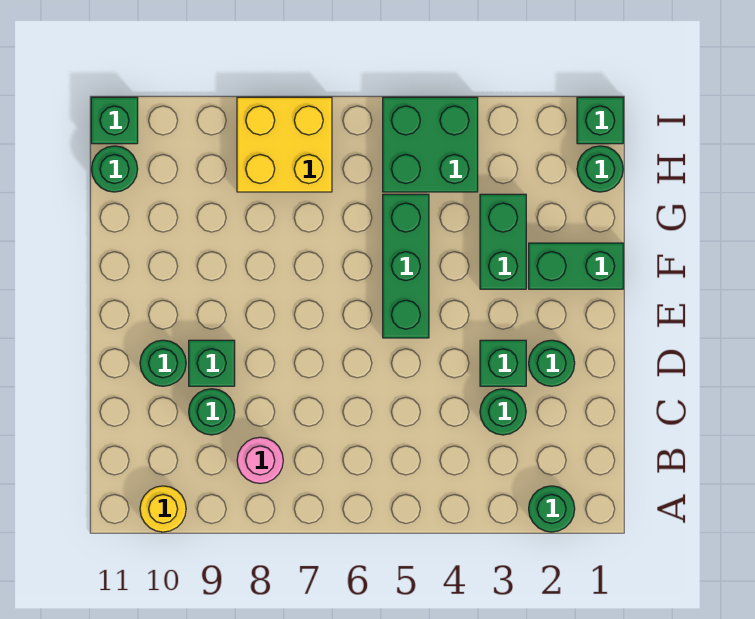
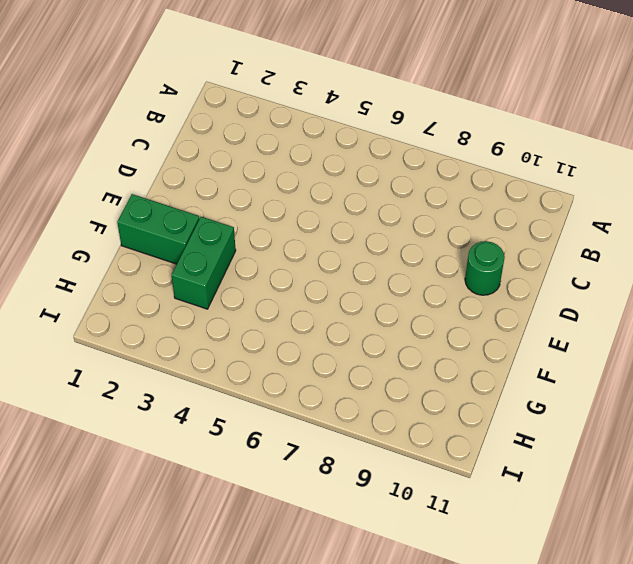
none -> green round brick A2 level 1
none -> yellow round brick A10 level 1
none -> pink round brick B8 level 1

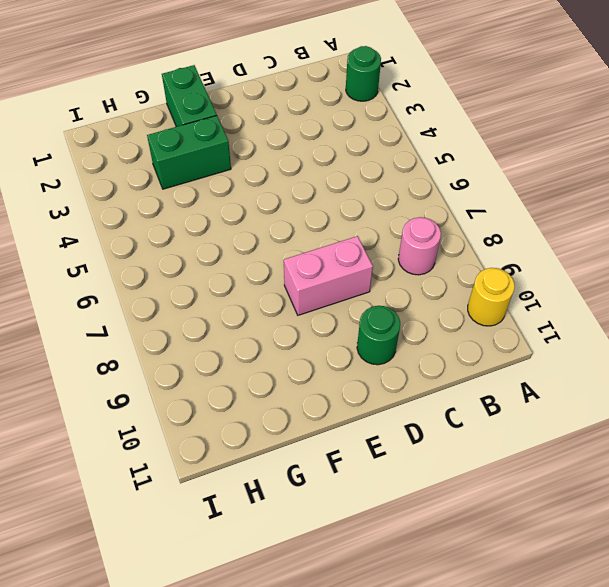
pink brick D8:E8 level 1 -> none
none -> green round brick C3 level 1
none -> green round brick C9 level 1
none -> green round brick D2 level 1

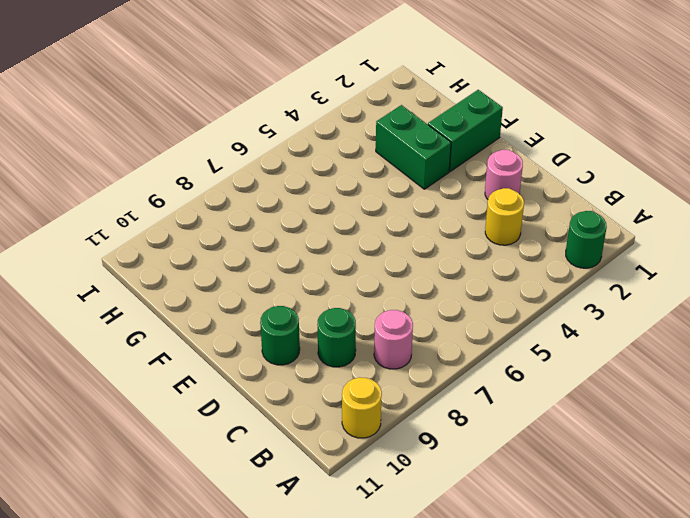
yellow round brick C3 level 1 -> green round brick C3 level 1
pink round brick D2 level 1 -> green round brick D2 level 1
none -> green brick D3 level 1
none -> green brick D9 level 1
none -> green brick E5:G5 level 1

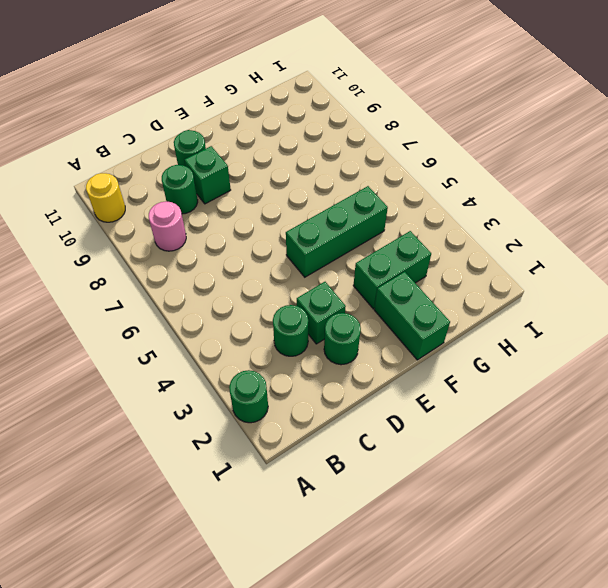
none -> green round brick H1 level 1
none -> green brick H4:I5 level 1
none -> yellow brick H7:I8 level 1

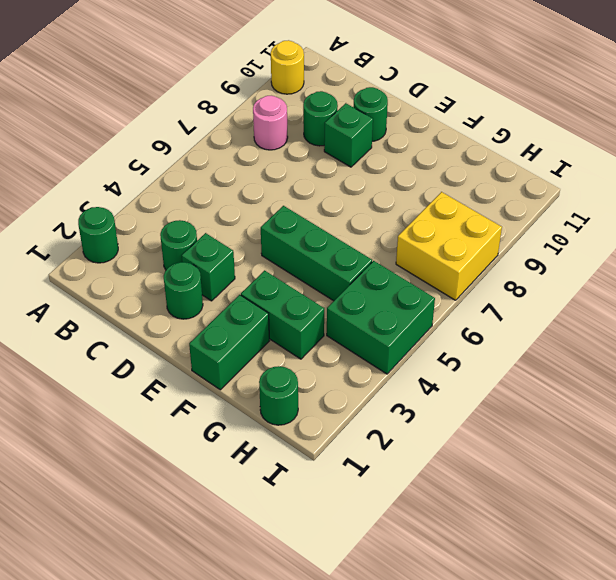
none -> green round brick H11 level 1
none -> green brick I1 level 1
none -> green brick I11 level 1

